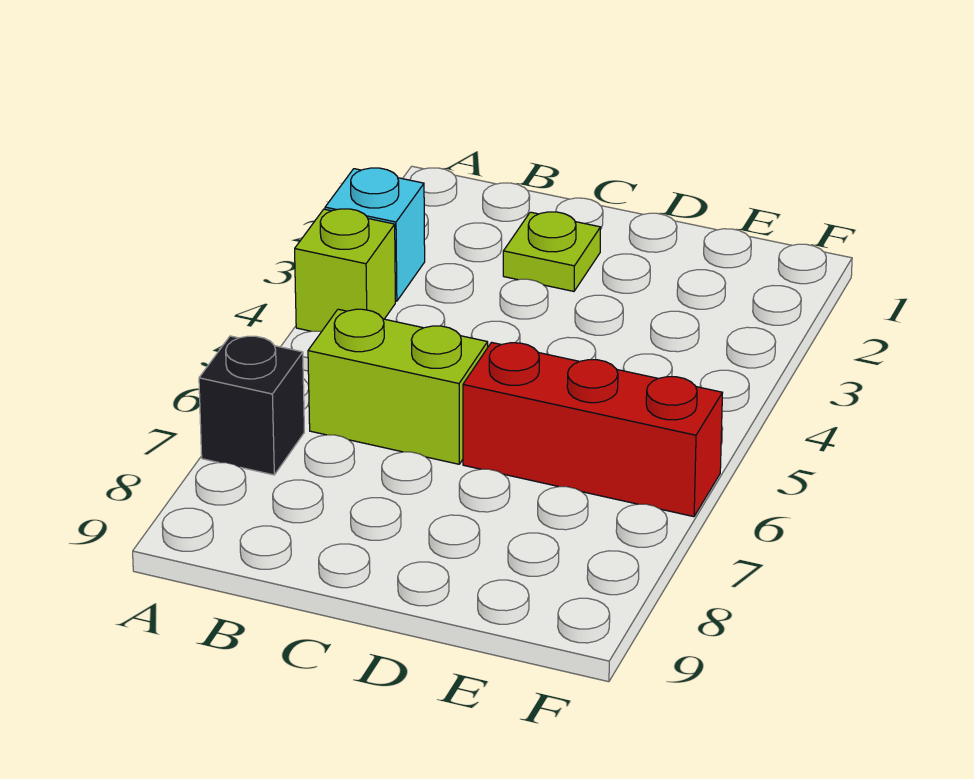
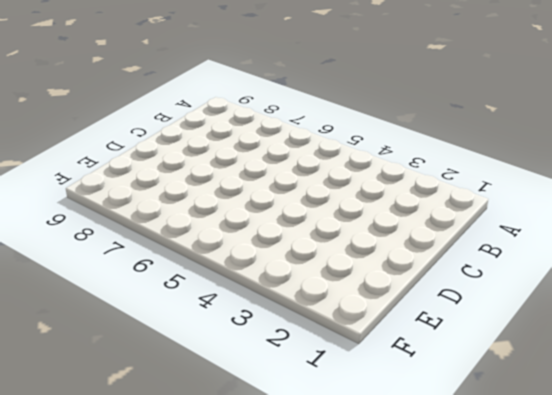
none -> cyan brick A3 level 1
none -> lime brick A4 level 1

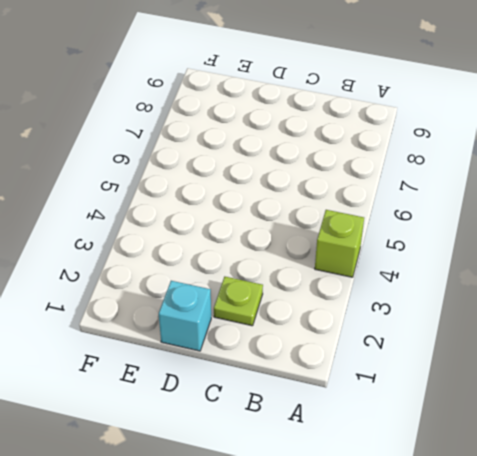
cyan brick D1 level 1 -> cyan brick A3 level 1
none -> black brick A7 level 1
none -> lime brick B6:C6 level 1

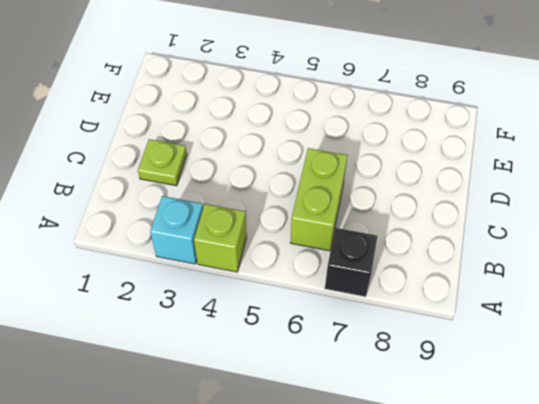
none -> red brick D6:F6 level 1

